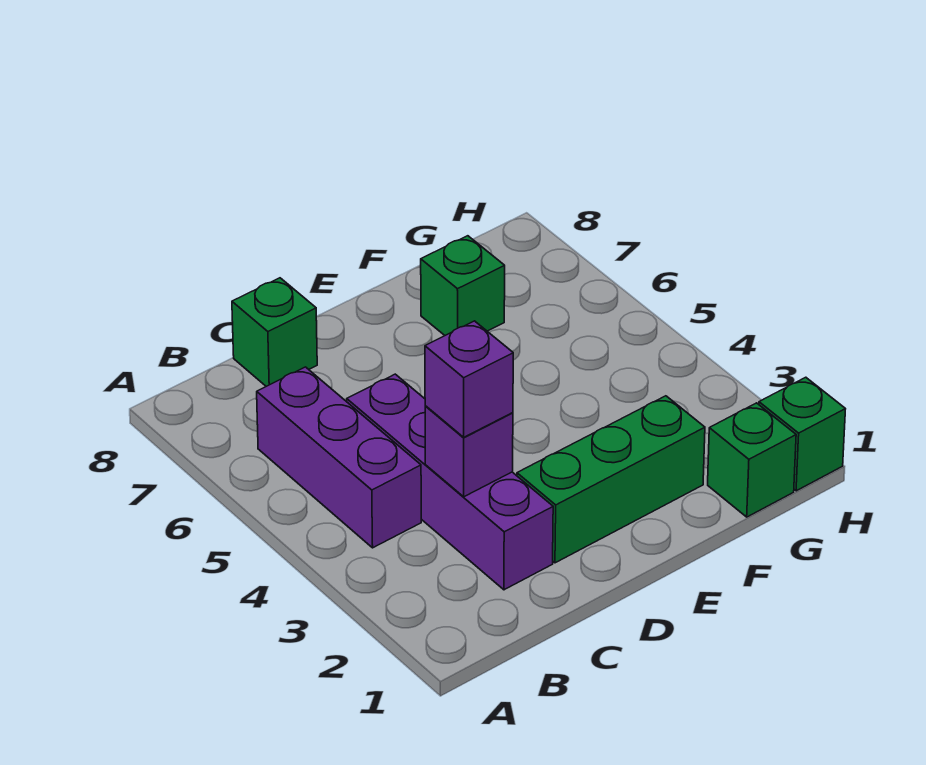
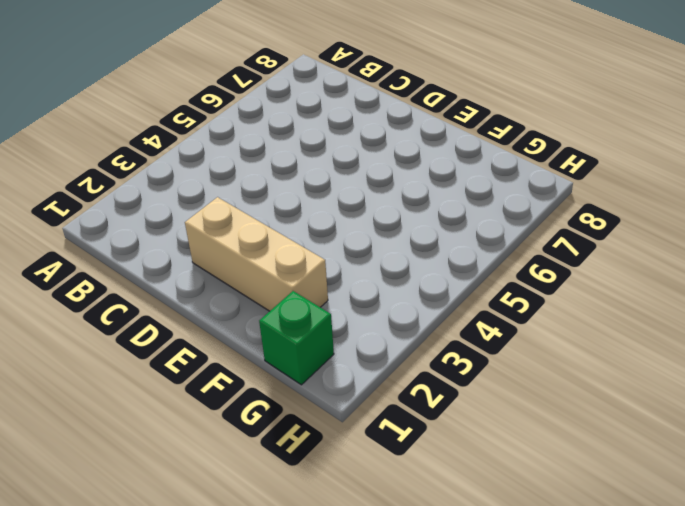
tan brick D2:F2 level 1 -> green brick D2:F2 level 1
none -> purple brick B4:B6 level 1
none -> purple brick C2:C5 level 1

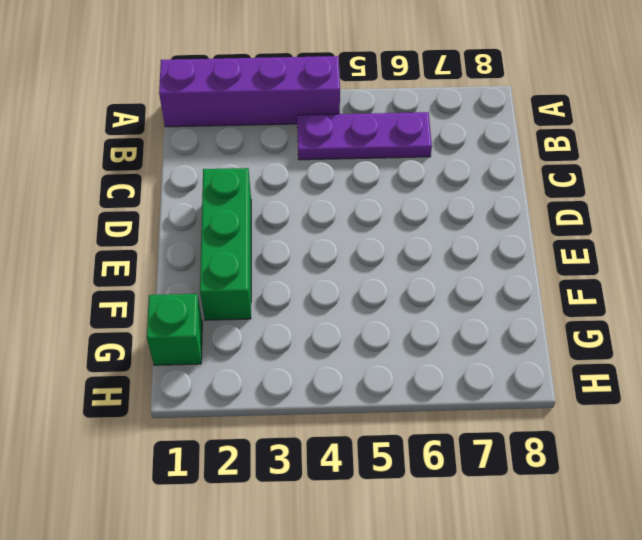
purple brick A1:A4 level 1 -> purple brick C2:C5 level 1
purple plate B4:B6 level 1 -> purple brick B4:B6 level 1
none -> green brick C8 level 1
none -> green brick F7 level 1

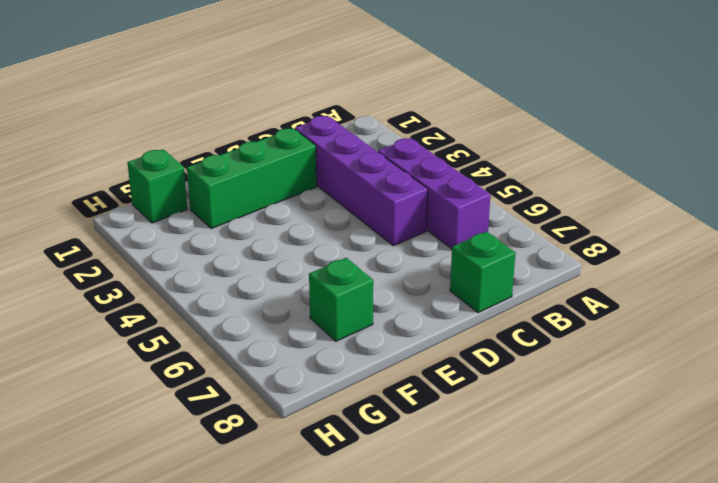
none -> green brick H1 level 1
none -> purple brick C3 level 2

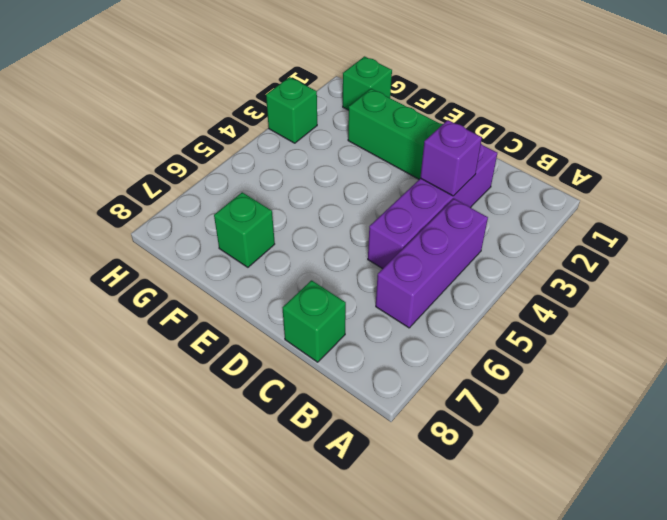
green brick H3 level 1 -> green brick H1 level 1
none -> purple brick C3 level 3

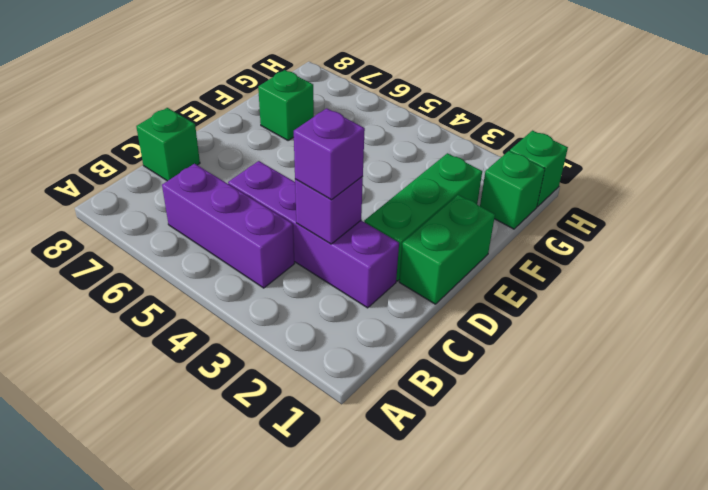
green brick D1:E1 level 1 -> none

